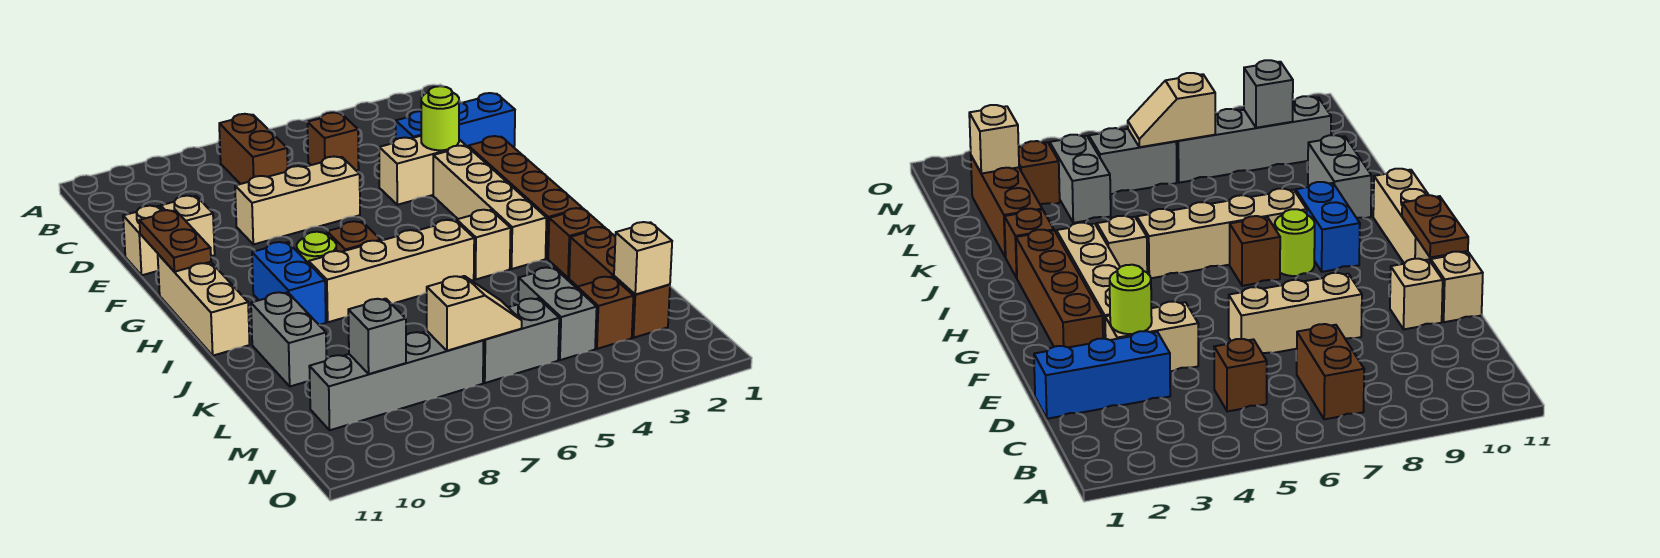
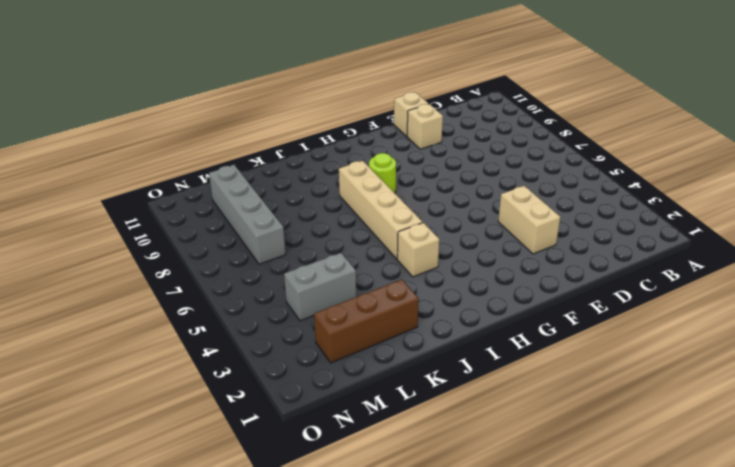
none -> brown brick B7:C7 level 1
none -> brown brick C5 level 1
none -> blue brick D1:D3 level 1

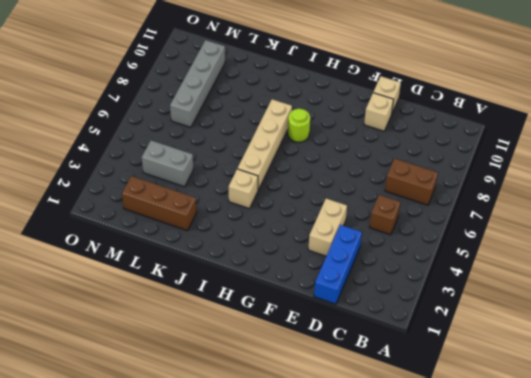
none -> tan brick E6:E8 level 1
none -> brown brick F2:I2 level 1
none -> tan brick F3:I3 level 1

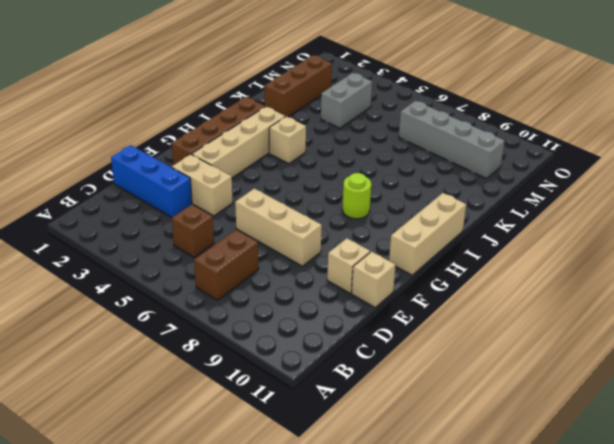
none -> brown brick H7 level 1
none -> blue brick H9:I9 level 1
none -> tan brick I5:I8 level 1

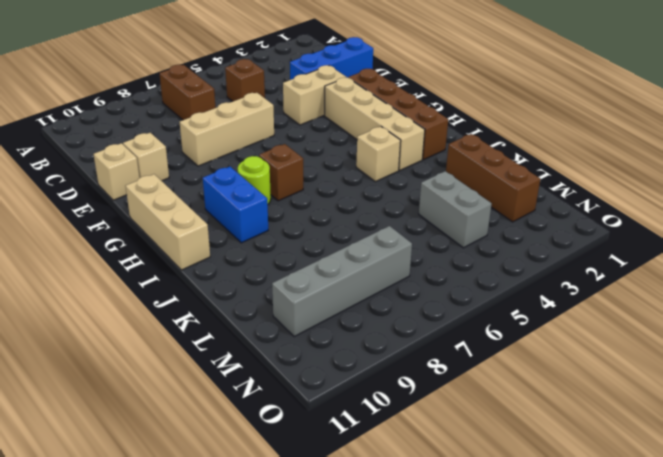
none -> tan brick I5:I8 level 1
none -> brown brick J2 level 1
none -> grey brick J10:K10 level 1

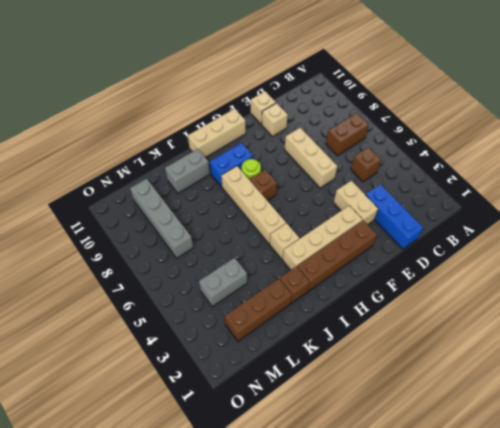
none -> brown brick M3 level 1
none -> grey brick M5:M6 level 1
none -> lime round brick E3 level 2

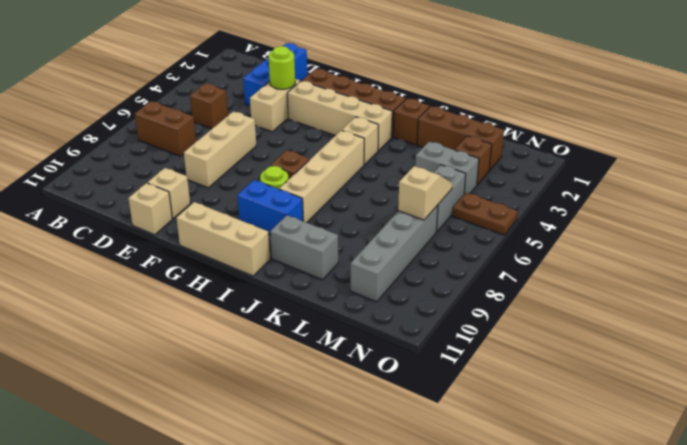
brown plate N5:O5 level 1 -> brown plate F11:G11 level 2
none -> tan brick M2 level 2
none -> grey brick M9 level 2

